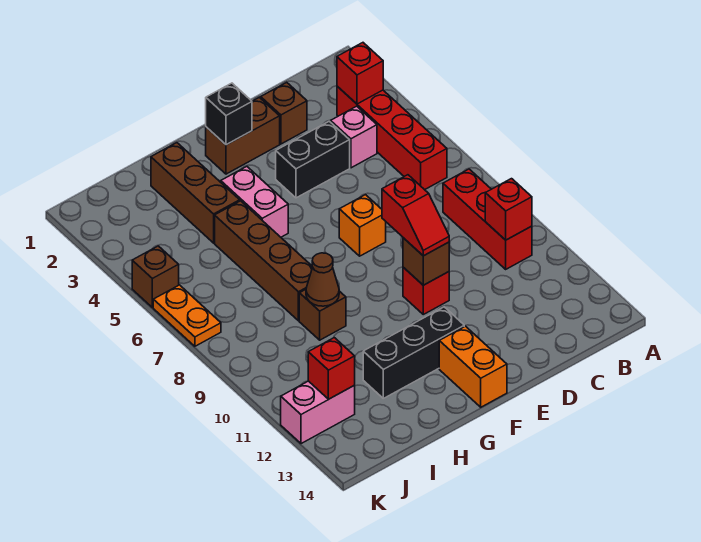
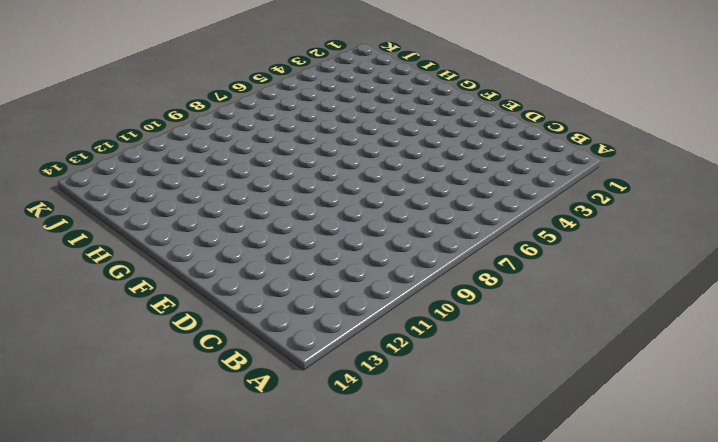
none -> red brick B3:B6 level 1
none -> red brick B8:B10 level 1
none -> pink brick C4 level 1

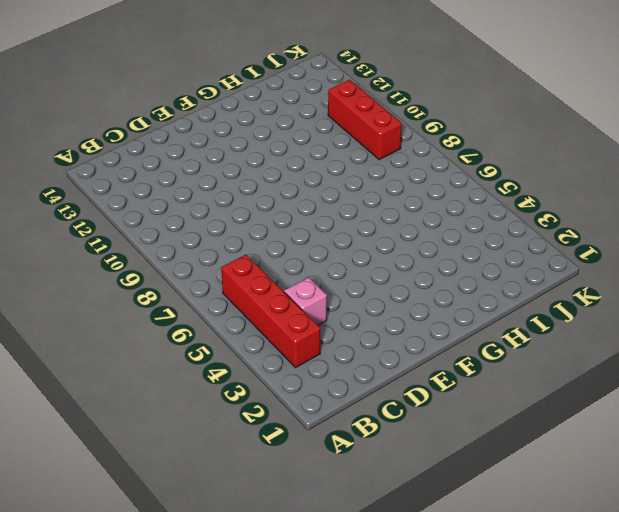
red brick J9:J11 level 1 -> red brick B8:B10 level 1
none -> brown brick D2 level 1
none -> black brick D4:E4 level 1
none -> brown brick E2:F2 level 1

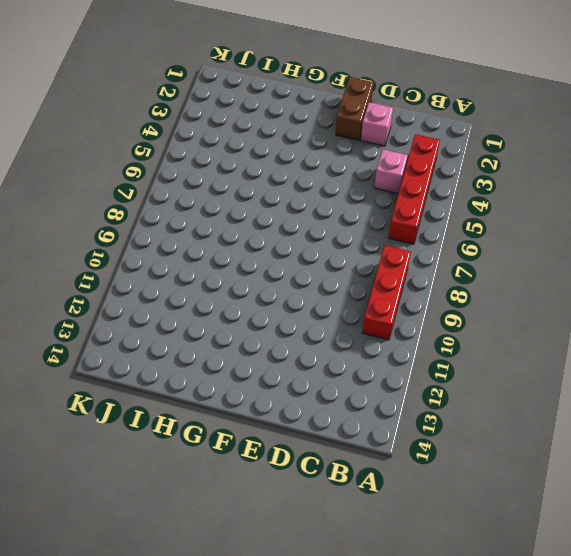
pink brick D2 level 1 -> brown brick D2 level 1
brown brick E1:E2 level 1 -> brown brick E2:F2 level 1
none -> black brick D4:E4 level 1
none -> orange brick E7 level 1
none -> red brick E10 level 1

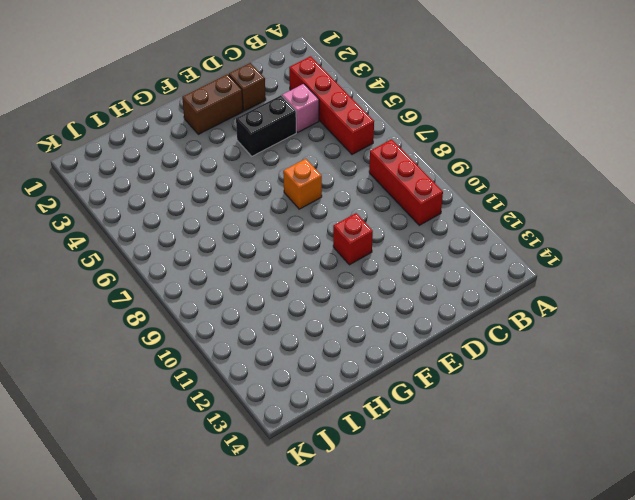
none -> black brick F12:H12 level 1
none -> orange brick F13:F14 level 1
none -> pink brick G4:G5 level 1

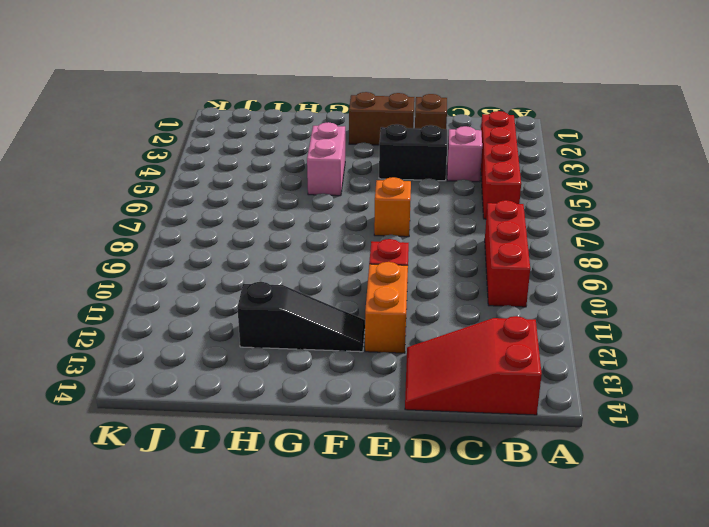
red slope B13:D14 level 1 top B -> none
orange brick E11:E12 level 1 -> orange brick F13:F14 level 1
black slope F12:H12 level 1 top H -> black brick F12:H12 level 1
none -> brown brick H2:H4 level 1
none -> brown brick H5:H8 level 1
none -> brown brick H9 level 1

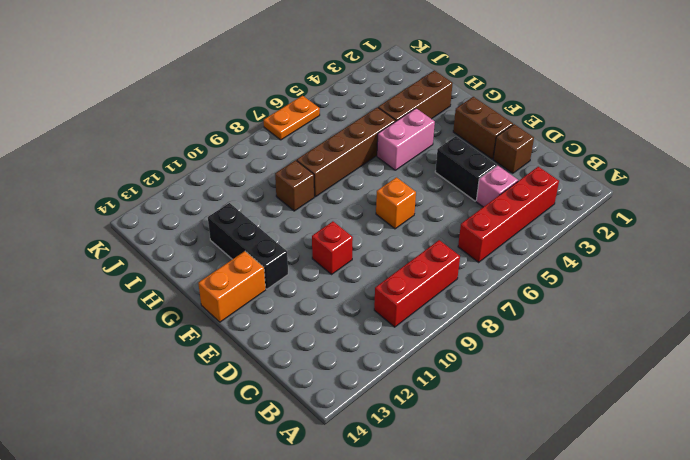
none -> pink brick J12:K12 level 1
none -> brown brick K5 level 1
none -> red brick B3 level 2

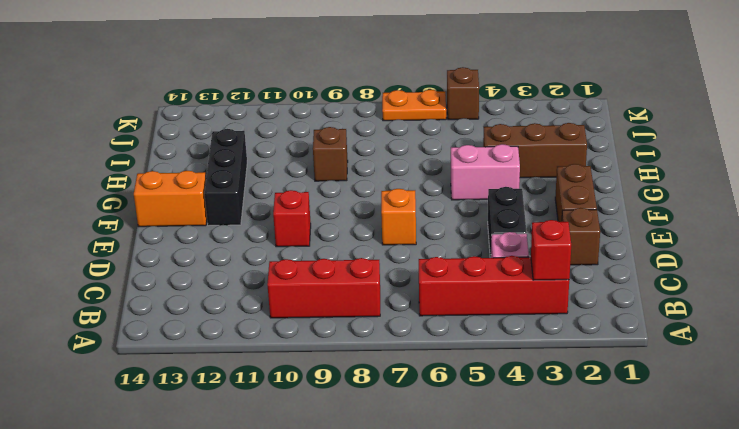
none -> brown brick H5:H8 level 1
none -> pink brick J12:K12 level 1
none -> red brick B10 level 2

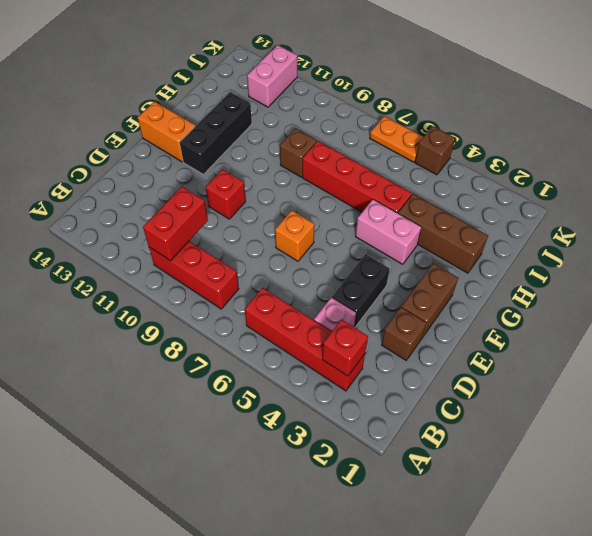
red brick B10:C10 level 2 -> red brick B10 level 2
red brick H5:H8 level 1 -> brown brick H5:H8 level 1
none -> brown brick E10 level 2
none -> black brick F2 level 2
none -> brown cone H9 level 2

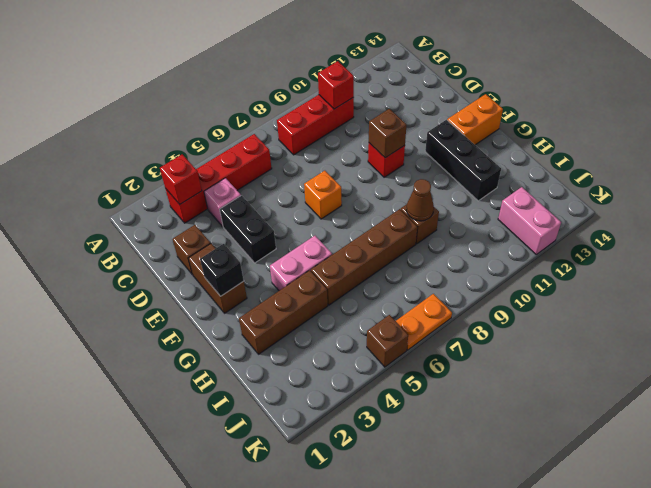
none -> red brick J12 level 2
none -> red slope E9:E10 level 3 top 9

